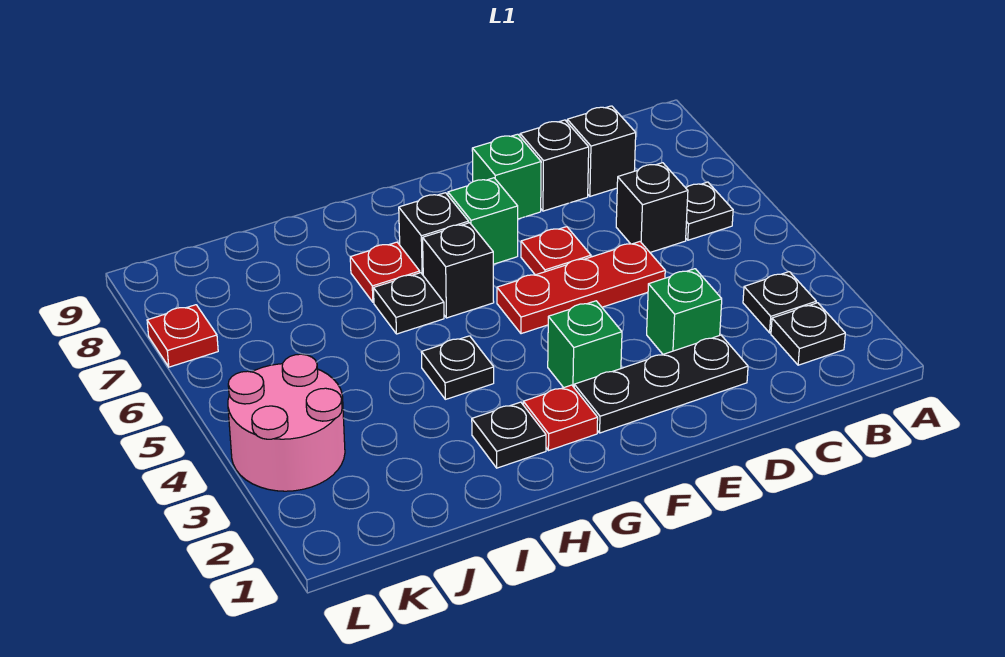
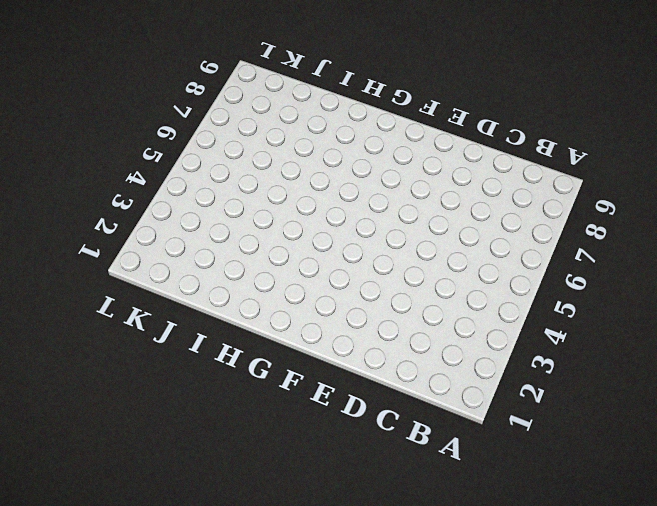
none -> black plate B2 level 1
none -> black plate B3 level 1
none -> black plate B6 level 1

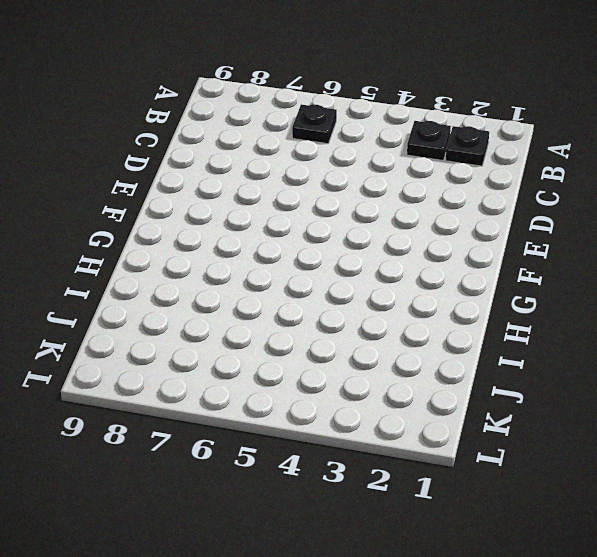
none -> black brick C6 level 1
none -> black brick C8 level 1
none -> black plate D2:F2 level 1

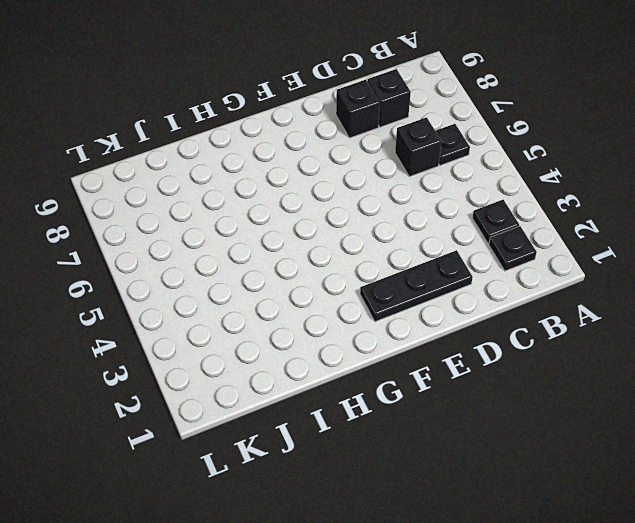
none -> green brick D3 level 1
none -> red plate D5:F5 level 1
none -> red plate E6 level 1

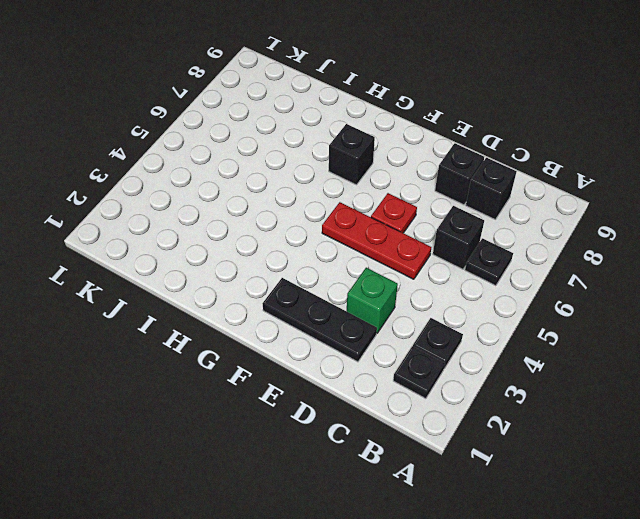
none -> green brick E8 level 1
none -> green brick F3 level 1
none -> green brick F7 level 1

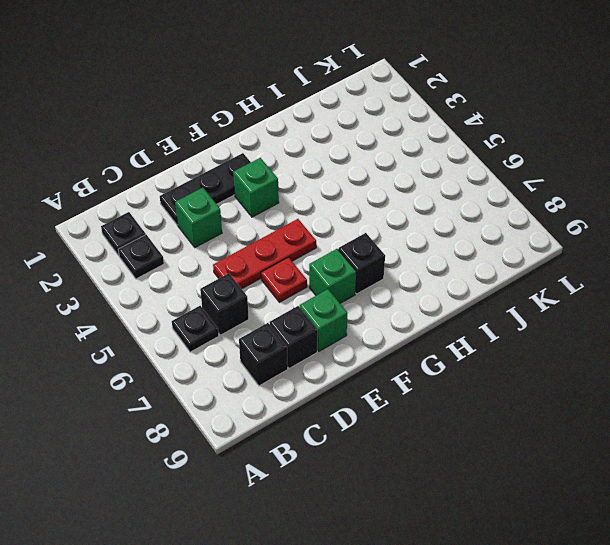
none -> red plate G2 level 1
none -> black brick G6 level 1
none -> black plate H2 level 1

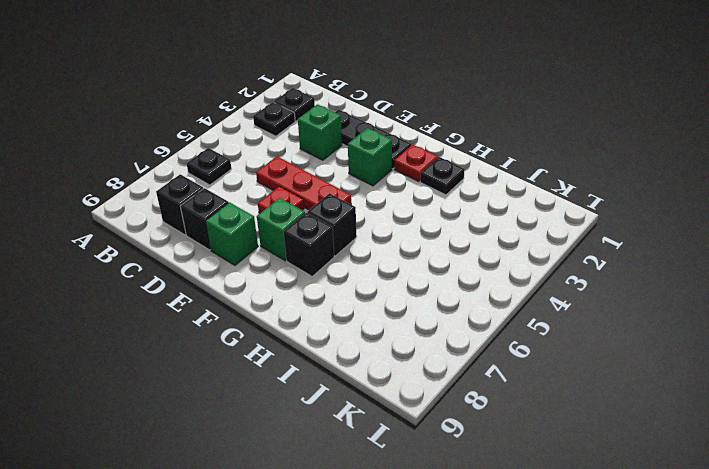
none -> black brick C6 level 1
none -> black plate H4 level 1
none -> black plate H6 level 1

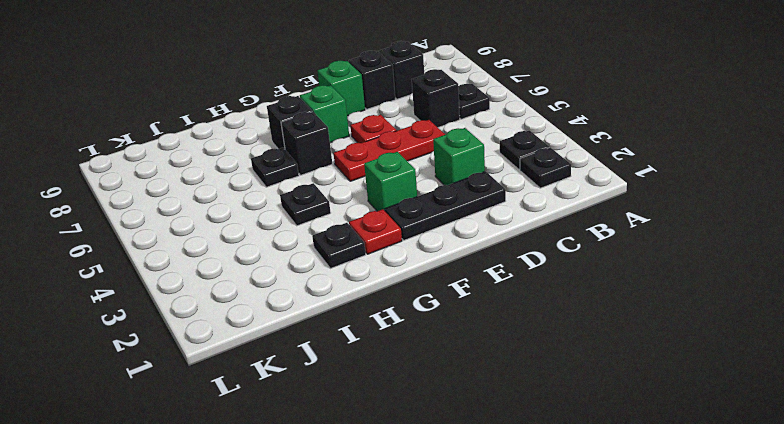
none -> red plate H7 level 1
none -> pink round brick K3:L4 level 1
none -> red plate L7 level 1

